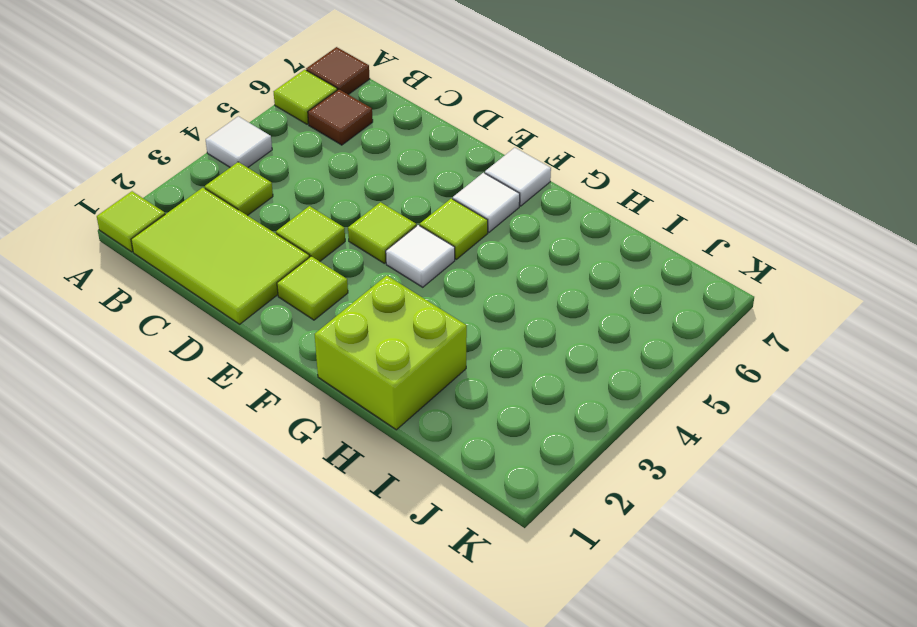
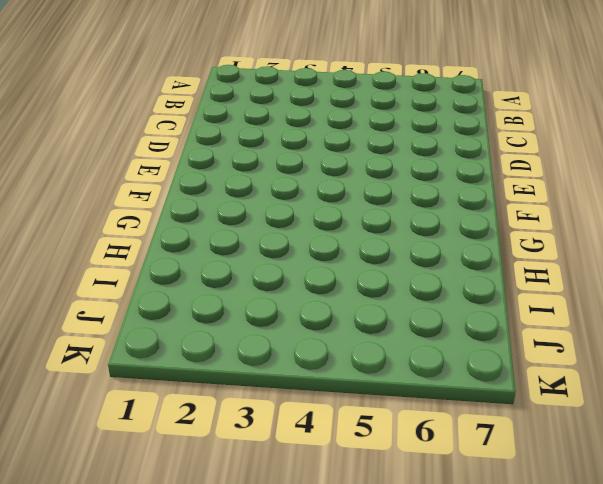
none -> lime tile A1 level 1
none -> white tile A4 level 1
none -> lime tile A6 level 1

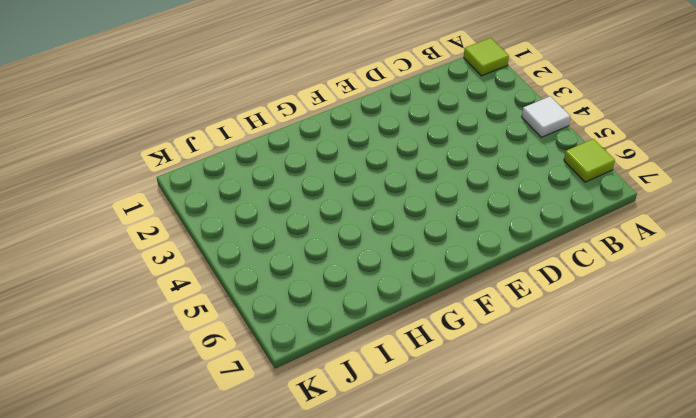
none -> brown tile A7 level 1
none -> lime tile B1:D2 level 1
none -> lime tile B3 level 1

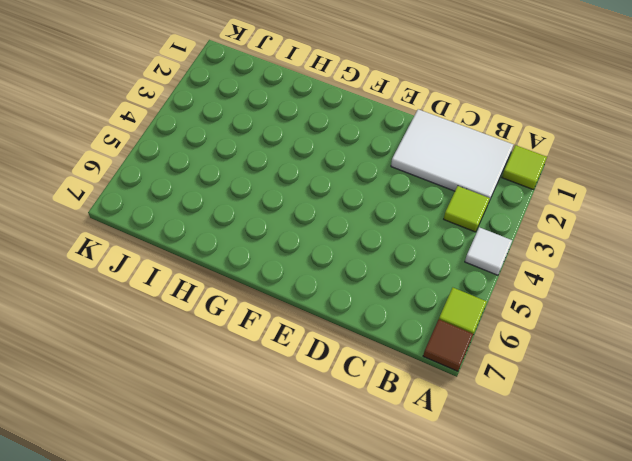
white tile B1:D2 level 1 -> lime tile B1:D2 level 1
none -> brown tile B6 level 1
none -> lime tile D3 level 1
none -> lime tile E2 level 1

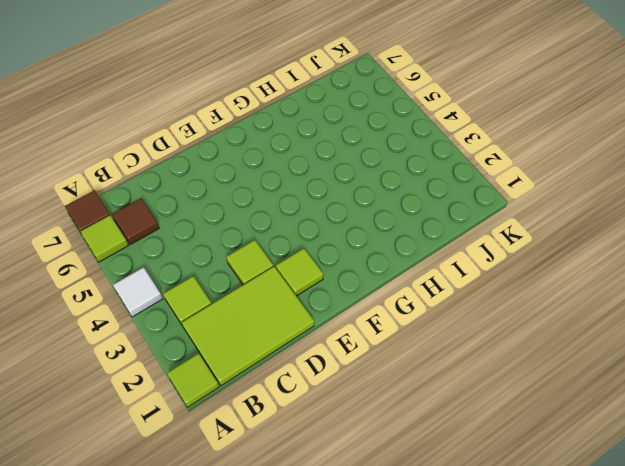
none -> lime tile E4 level 1
none -> white tile F4 level 1
none -> lime tile F5 level 1

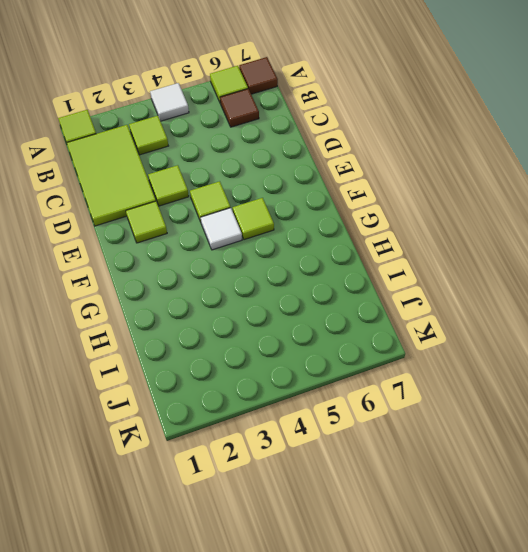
none -> white tile F6 level 1
none -> white tile F7 level 1
none -> lime brick G1:H2 level 1

